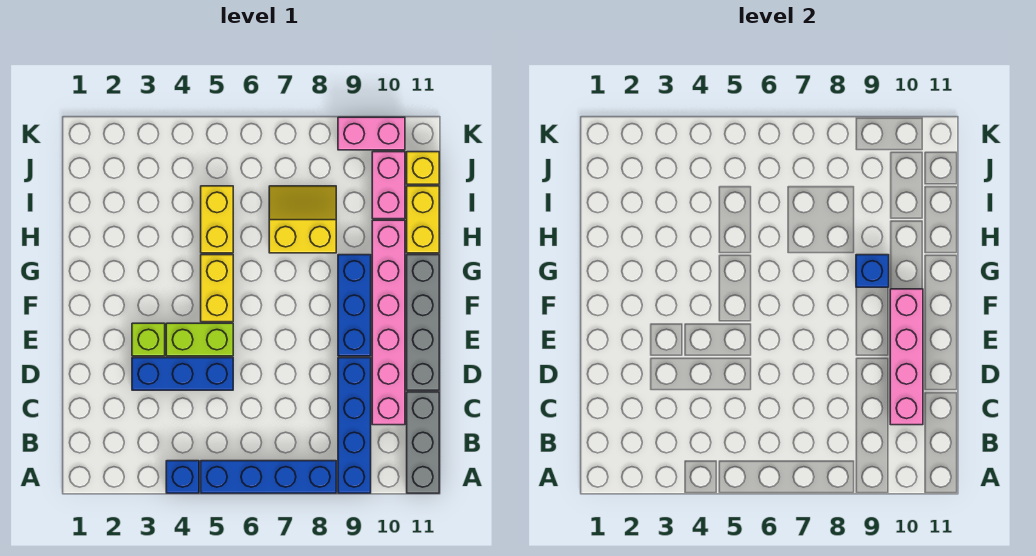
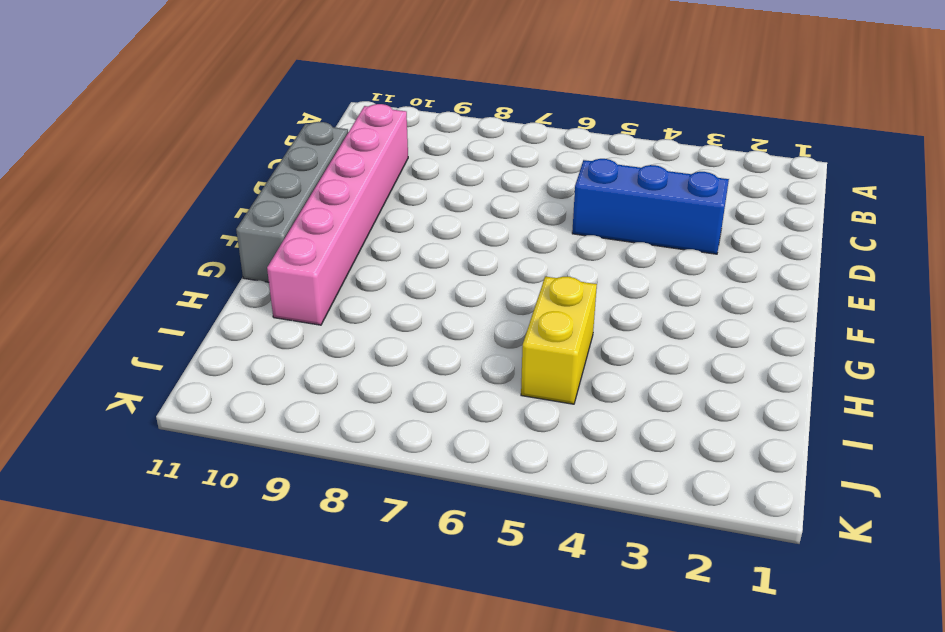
none -> blue brick A4 level 1
none -> blue brick A5:A8 level 1
none -> blue brick A9:D9 level 1

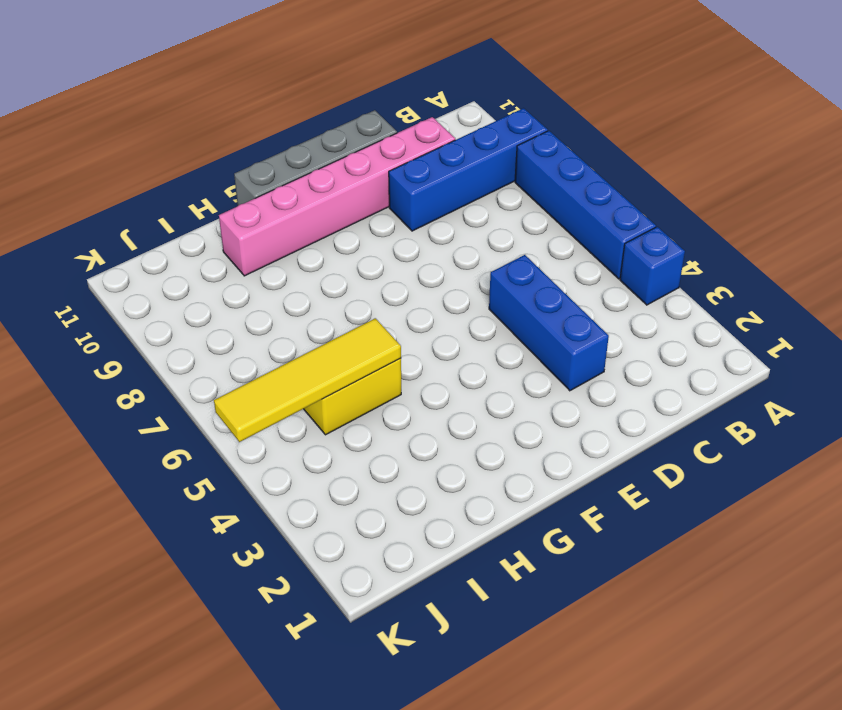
yellow tile H5:K5 level 2 -> none
none -> grey brick A11:C11 level 1
none -> lime brick E3 level 1
none -> lime brick E4:E5 level 1

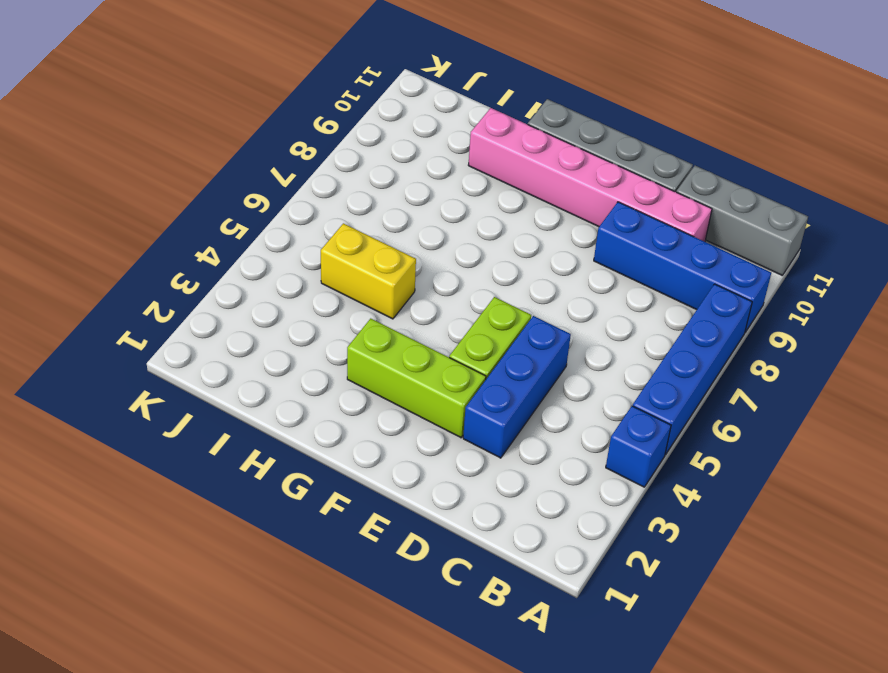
lime brick E3:G3 level 1 -> lime brick E3 level 1
none -> blue brick E9:G9 level 1
none -> yellow brick F5:G5 level 1
none -> yellow slope H7:I8 level 1 top H

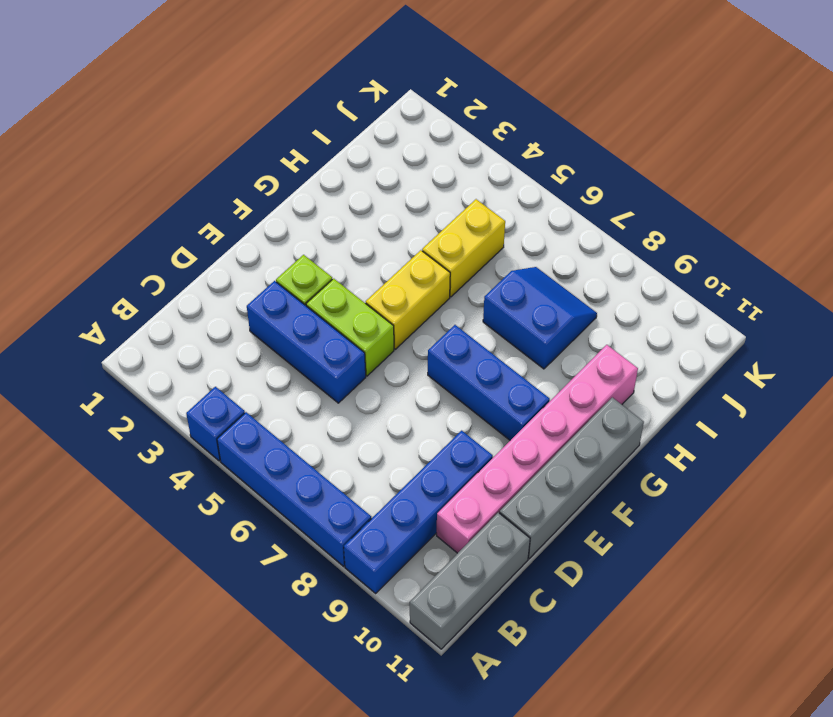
blue brick F7:F9 level 1 -> blue brick E9:G9 level 1
blue slope H7:I8 level 1 top H -> yellow slope H7:I8 level 1 top H
none -> yellow brick H11:I11 level 1
none -> pink brick I10:J10 level 1
none -> yellow brick J11 level 1

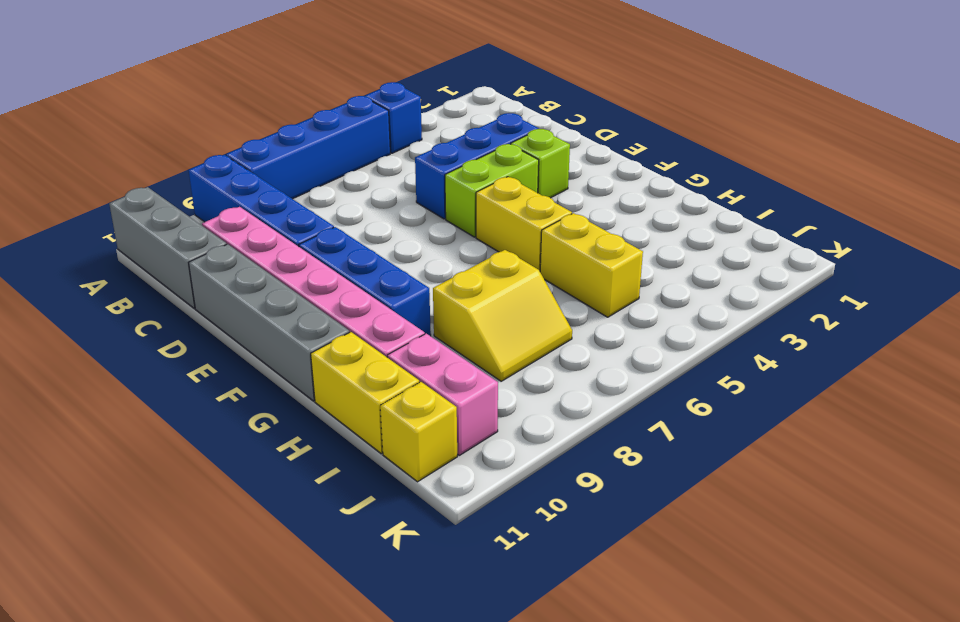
none -> pink brick K9:K10 level 1
none -> pink brick C10:F10 level 2
none -> blue brick G9 level 2

